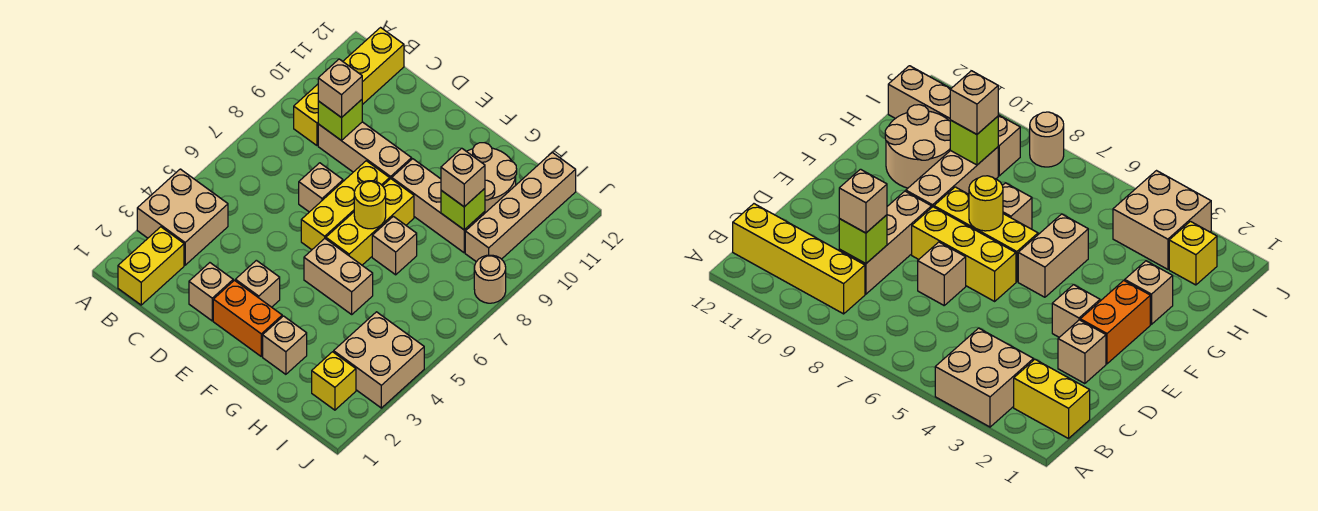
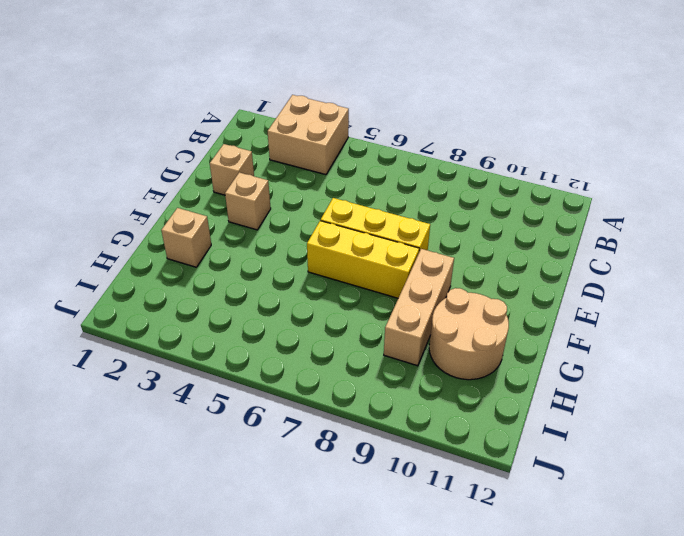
none -> yellow brick B1:B2 level 1
none -> yellow brick B9:B12 level 1
none -> tan brick C9:E9 level 1

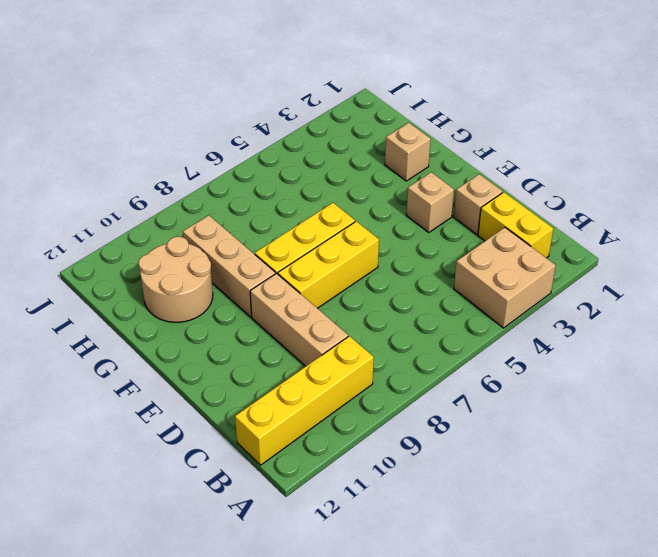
yellow brick B2:C2 level 1 -> yellow brick B1:B2 level 1
none -> tan brick D7 level 1
none -> orange brick E2:F2 level 1
none -> tan brick F5:G5 level 1

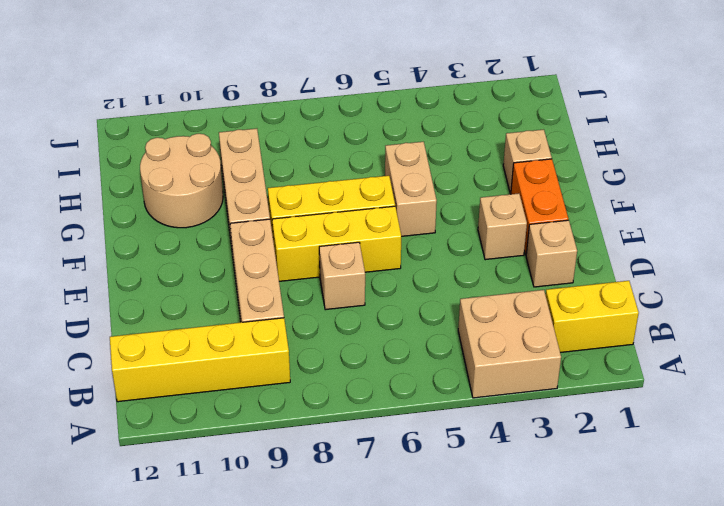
none -> tan brick G7 level 1
none -> yellow brick I2 level 1
none -> tan brick I3:J4 level 1

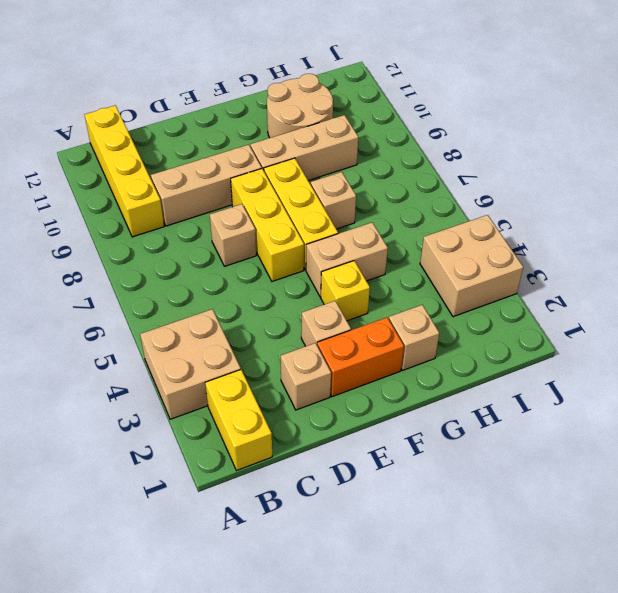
yellow brick F4 level 1 -> yellow brick I2 level 1
none -> tan brick I9:I12 level 1
none -> tan round brick J8 level 1
none -> lime brick C9 level 2

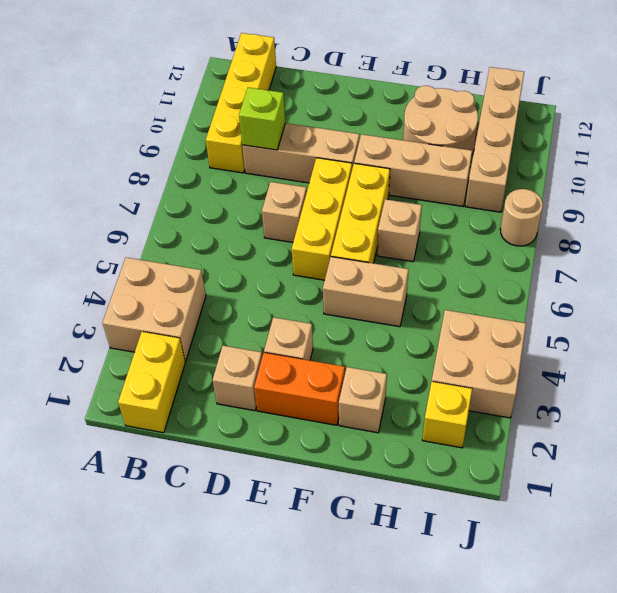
none -> yellow round brick F7 level 2
none -> lime brick H9 level 2
none -> tan brick C9 level 3

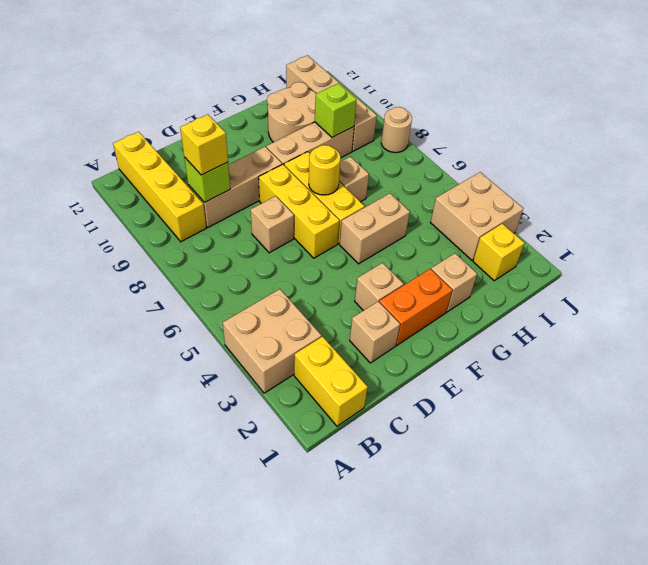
yellow brick C9 level 3 -> tan brick C9 level 3
none -> tan brick H9 level 3

